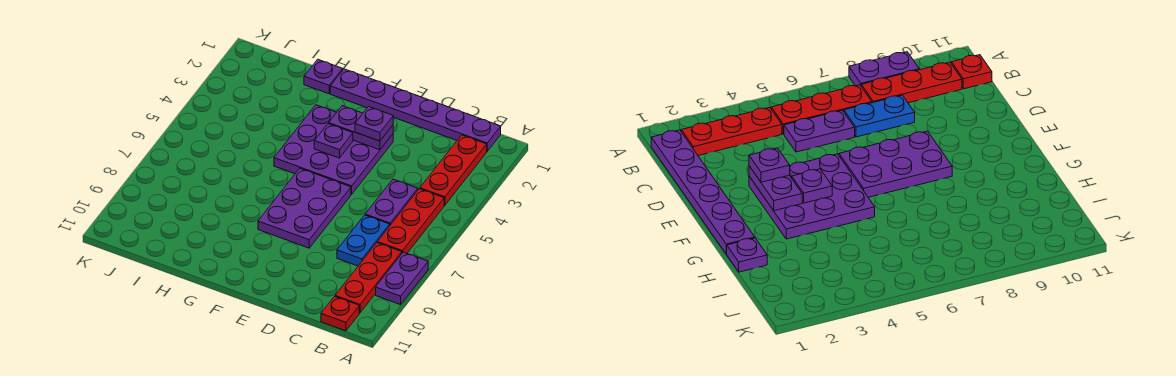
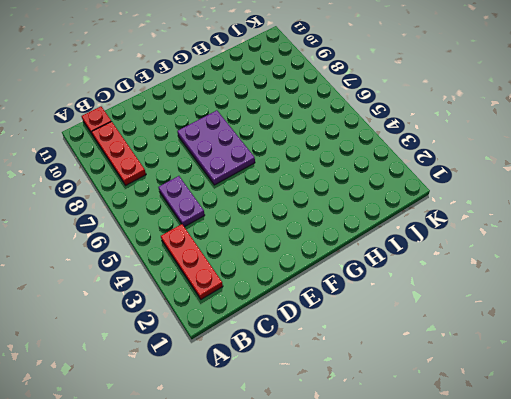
none -> purple plate A8:A9 level 1
none -> purple plate B1:G1 level 1
none -> red plate B5:B7 level 1

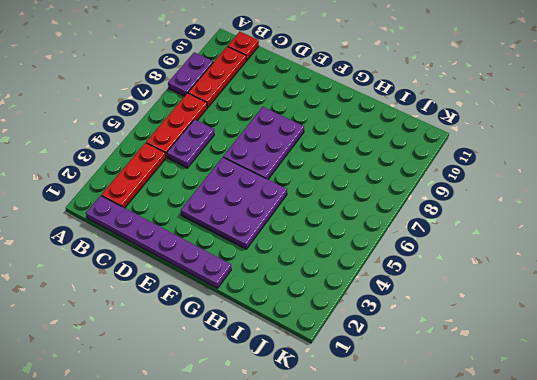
none -> blue plate C7:C8 level 1
none -> purple plate H1 level 1
none -> purple plate E3:F3 level 2

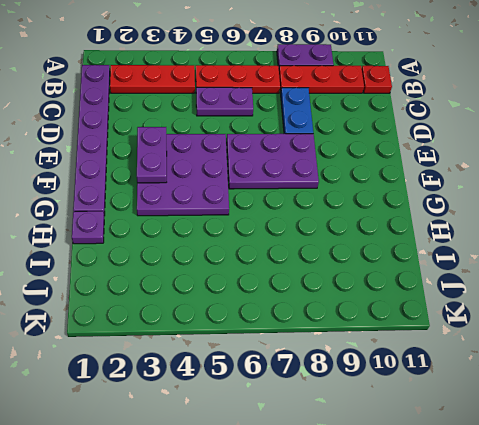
blue plate C8:D8 level 1 -> blue plate C7:C8 level 1
none -> purple plate F4 level 2
none -> purple plate E3 level 3

